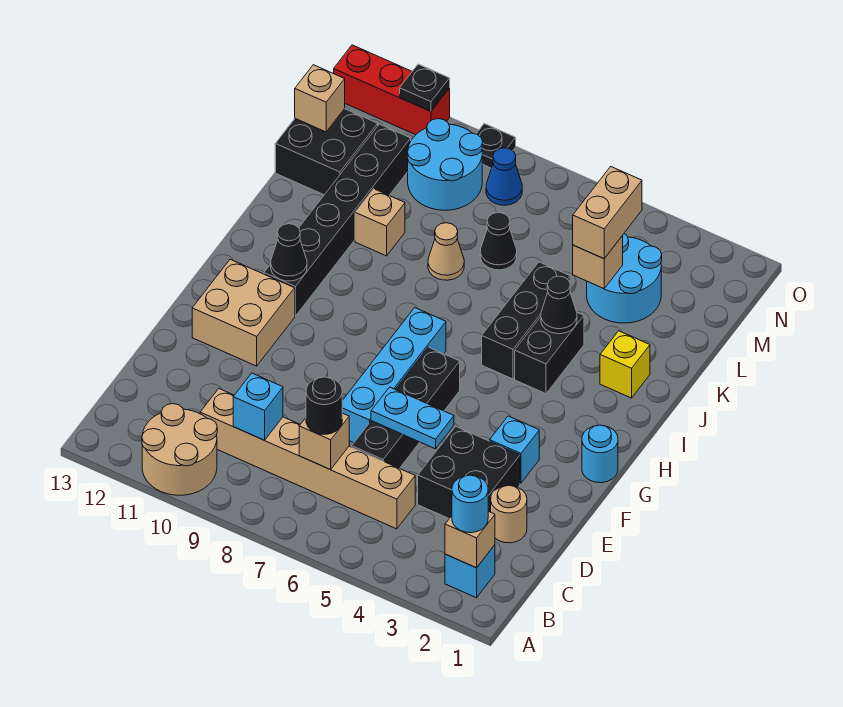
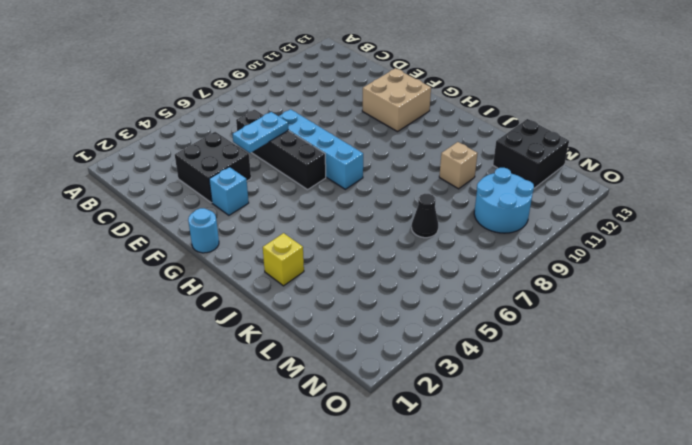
none -> tan round brick A10:B11 level 1
none -> cyan brick B2 level 1
none -> tan brick C5:C10 level 1
none -> tan round brick D2 level 1

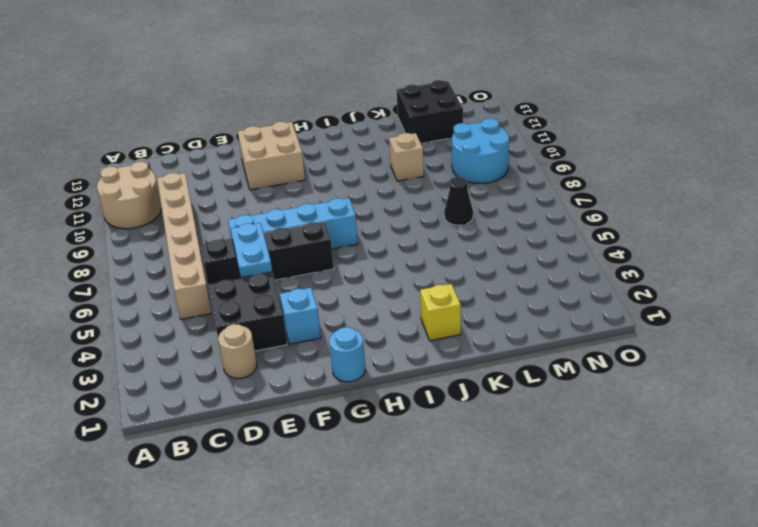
none -> cyan brick B2 level 1
none -> black brick H11:M11 level 1
none -> black brick I4:J4 level 1
none -> black brick I5:K5 level 1

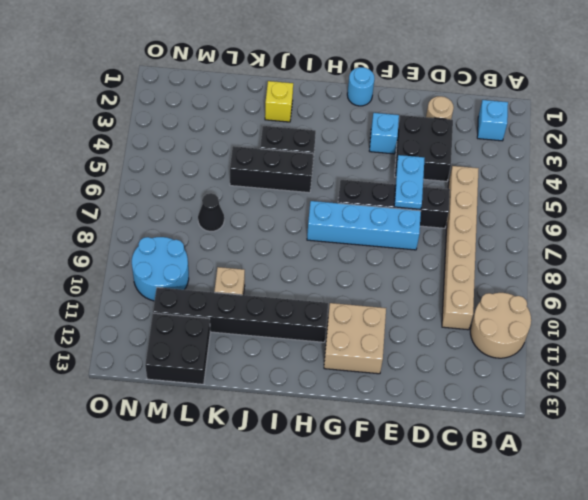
none -> tan cone K8 level 1
none -> cyan round brick L3:M4 level 1
none -> blue cone N8 level 1
none -> black plate O9 level 1

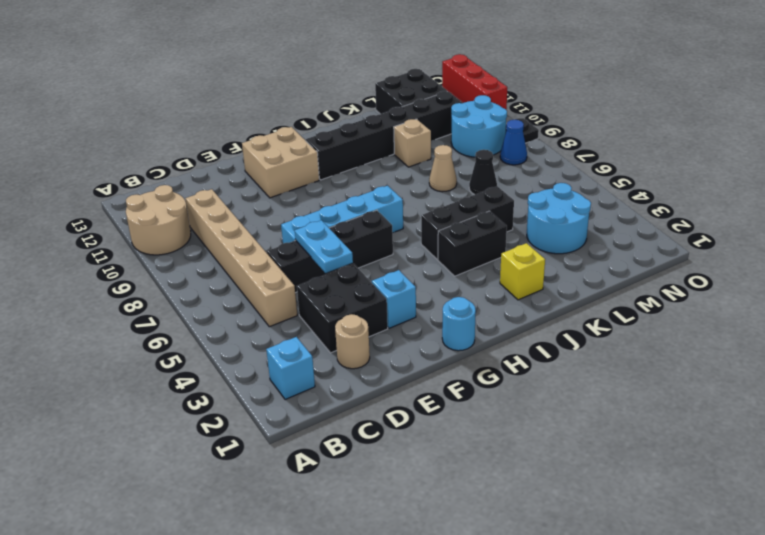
none -> tan brick B2 level 2
none -> tan brick C7 level 2
none -> cyan brick C9 level 2
none -> black cone H11 level 2

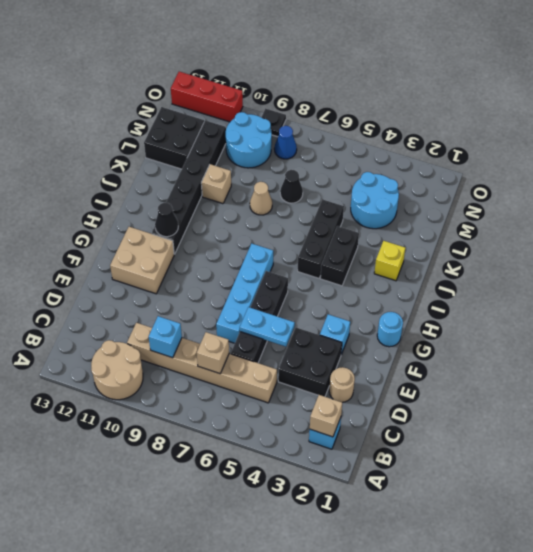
none -> black cone J4 level 2
none -> tan brick L4 level 2
none -> tan brick M13 level 2
none -> black plate O11 level 2

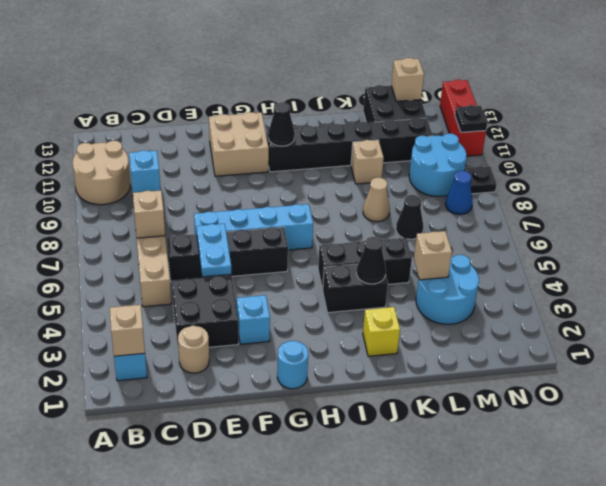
none -> cyan round brick B2 level 3
none -> black round brick C7 level 3
none -> tan brick L4:M4 level 3

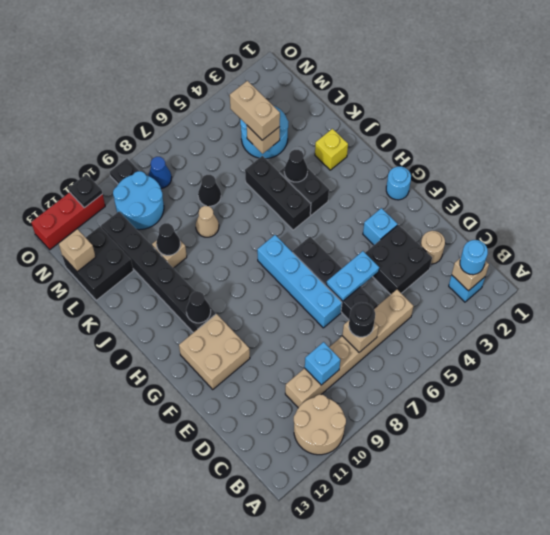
black cone K10 level 2 -> none

